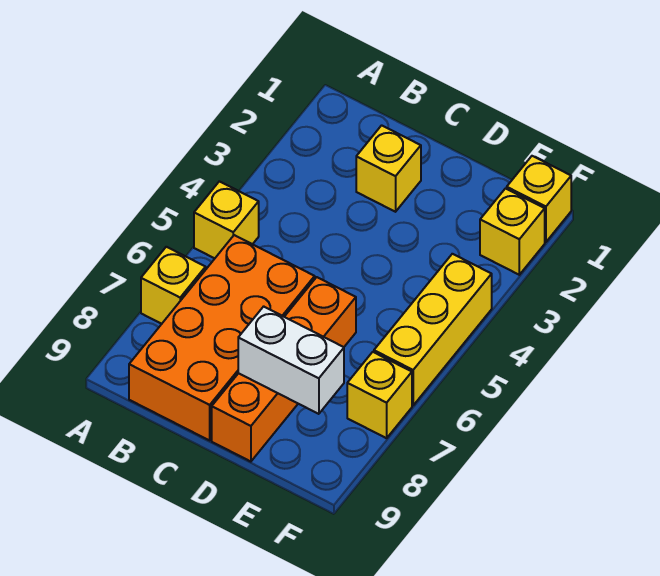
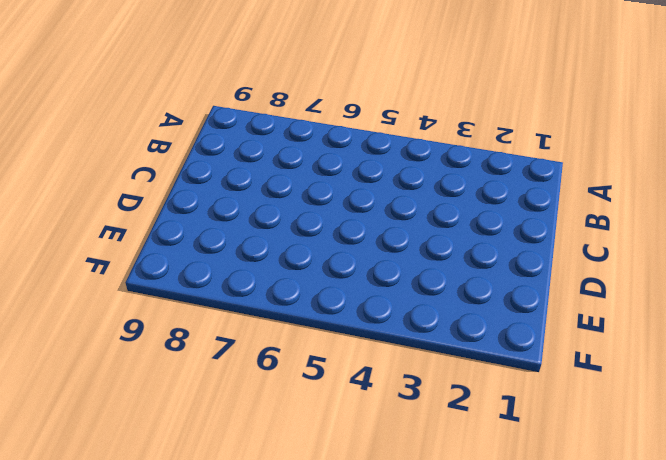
none -> yellow brick A5 level 1
none -> yellow brick A7 level 1

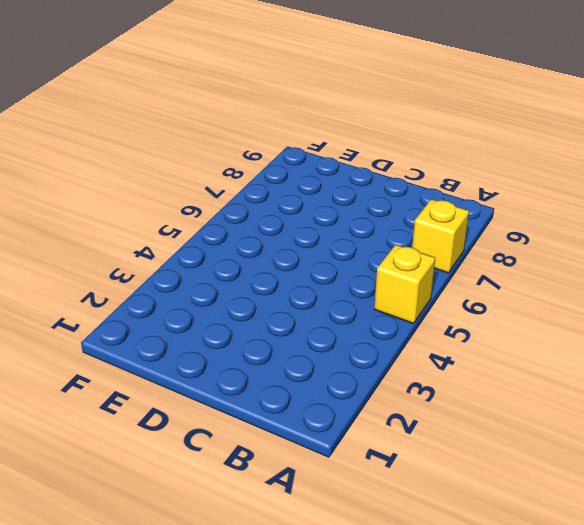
none -> orange brick B6:C9 level 1
none -> yellow brick C2 level 1

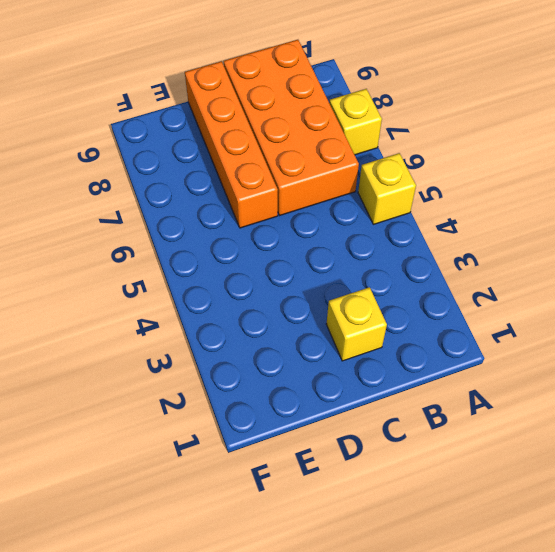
none -> yellow brick F1 level 1
none -> yellow brick F2 level 1

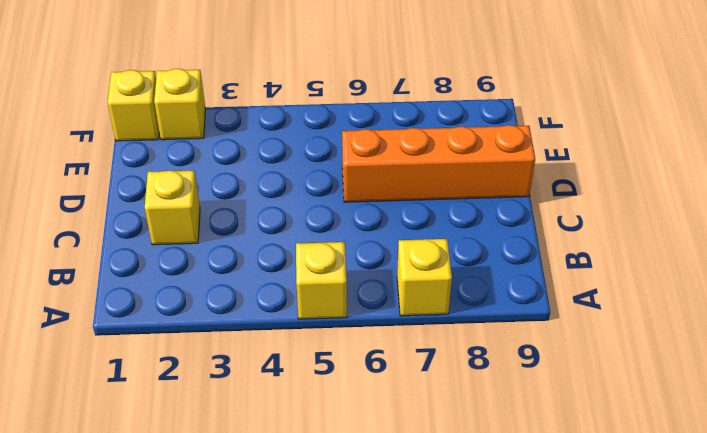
none -> orange brick B6:C9 level 1
none -> yellow brick F4:F6 level 1

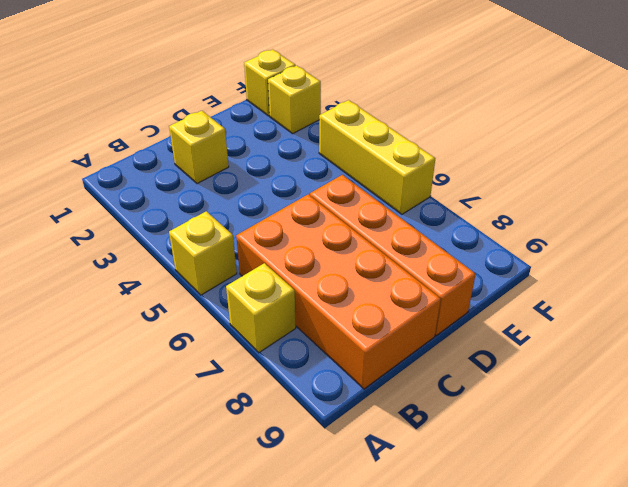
none -> yellow brick F7 level 1
none -> white brick D8:E8 level 2

